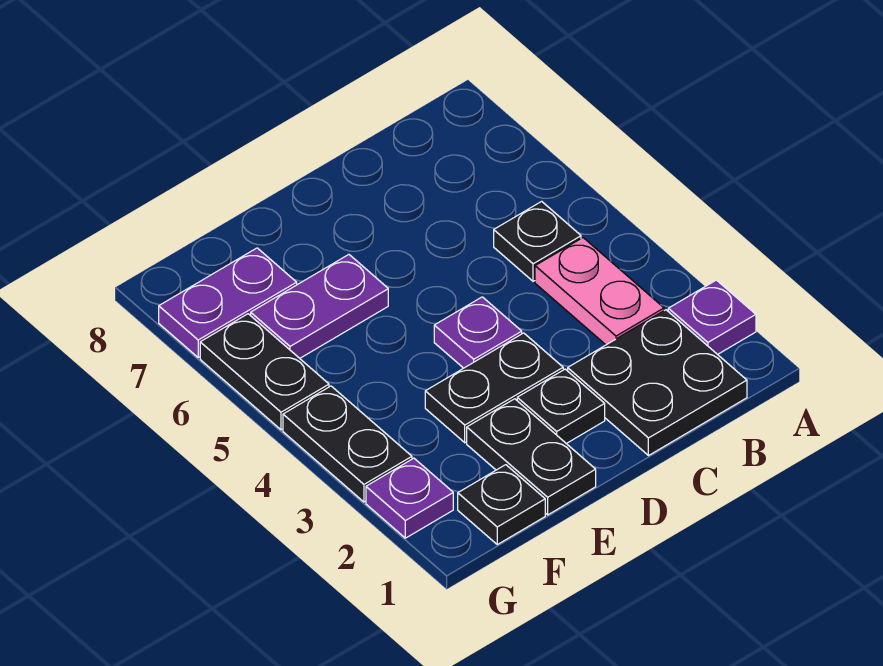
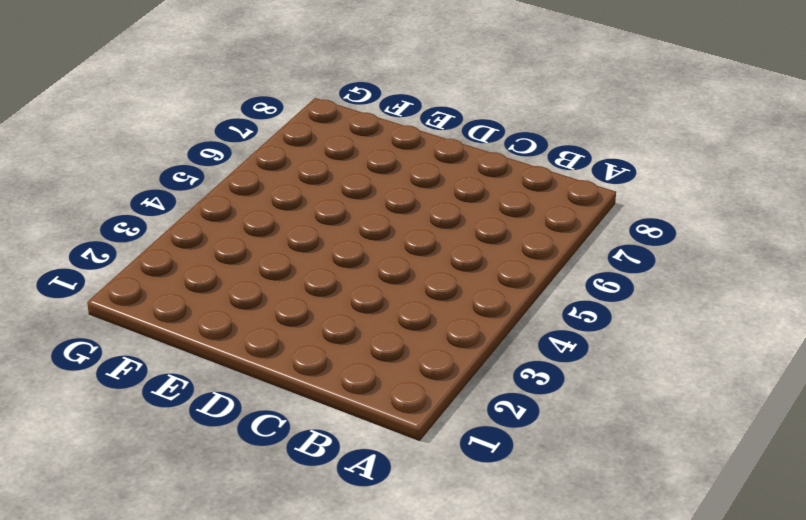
none -> purple plate A2 level 1
none -> black plate B1:C2 level 1
none -> pink plate B3:B4 level 1

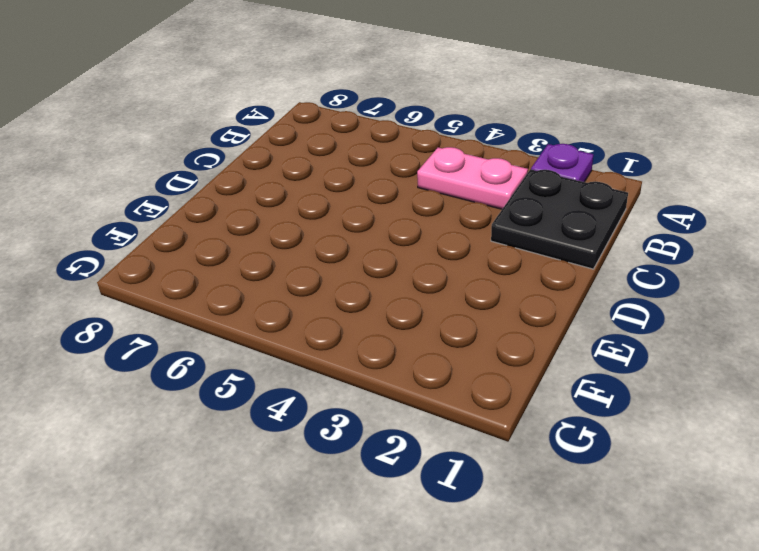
none -> black plate B5 level 1
none -> black plate D2 level 1
none -> black plate D3:E3 level 1

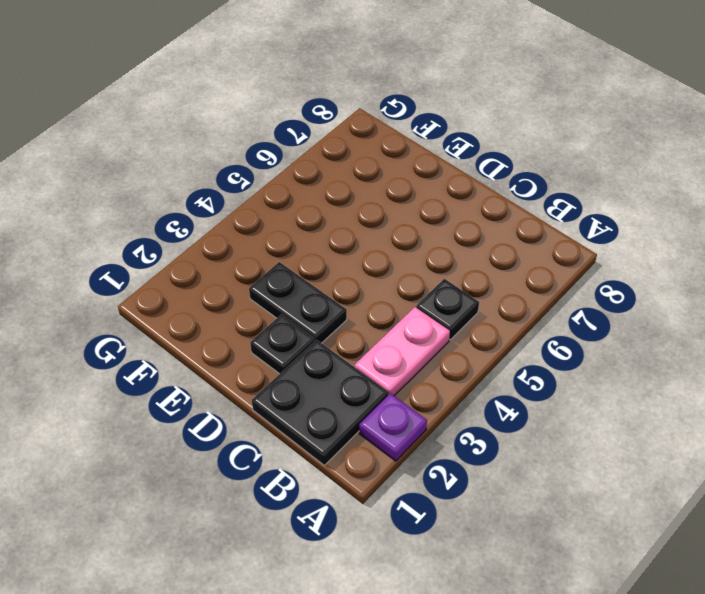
none -> purple plate D4 level 1
none -> black plate E1:E2 level 1
none -> purple plate E6:F6 level 1

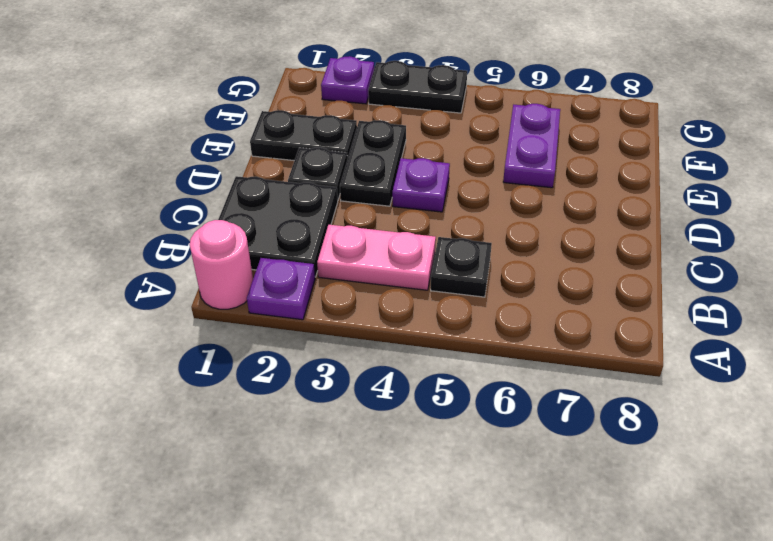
pink round brick A1 level 1 -> none
none -> black plate F1 level 1
none -> purple plate F7:G7 level 1
none -> black plate G5:G6 level 1

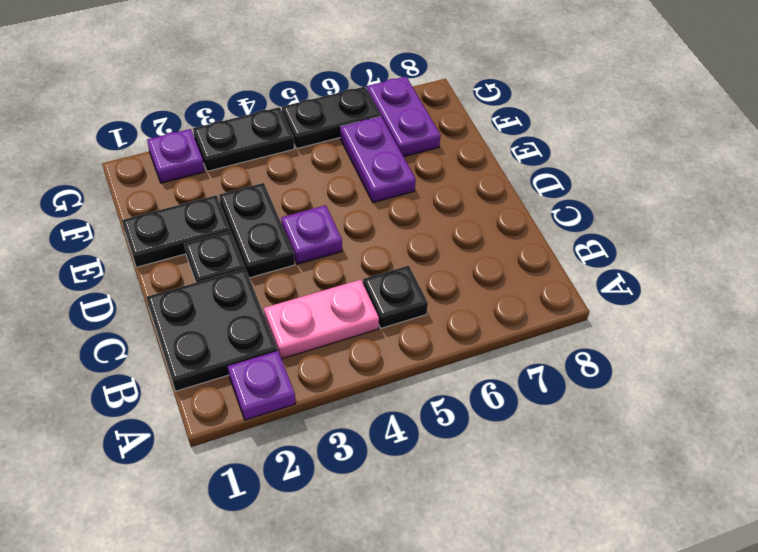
none -> black plate F1 level 1

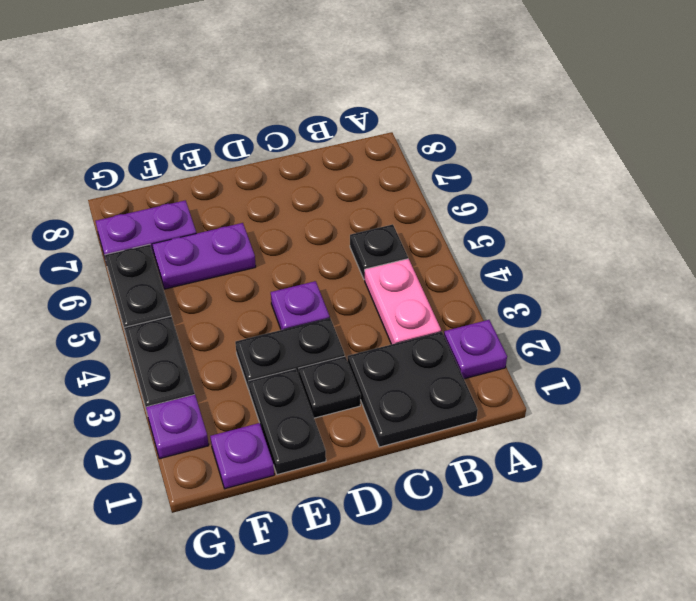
purple plate F1 level 1 -> black plate F1 level 1

